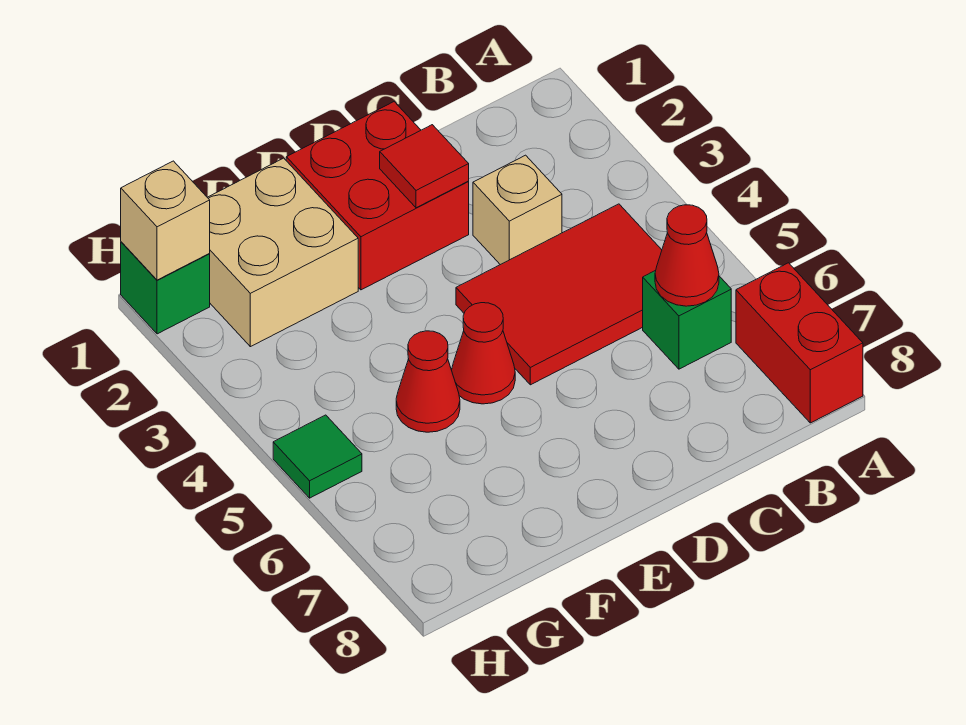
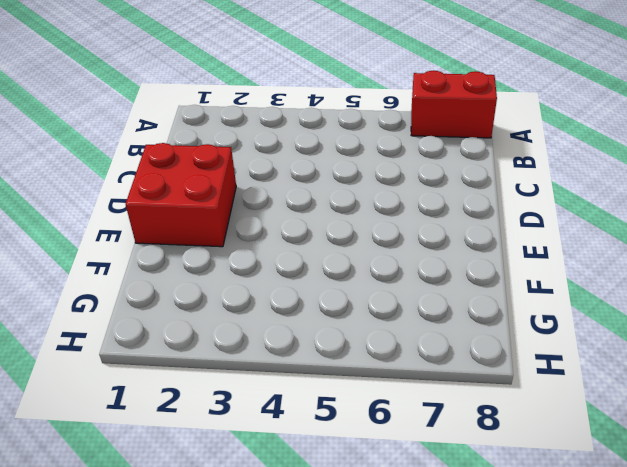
none -> red tile B4:D5 level 1
none -> green brick B6 level 1
none -> tan brick C3 level 1

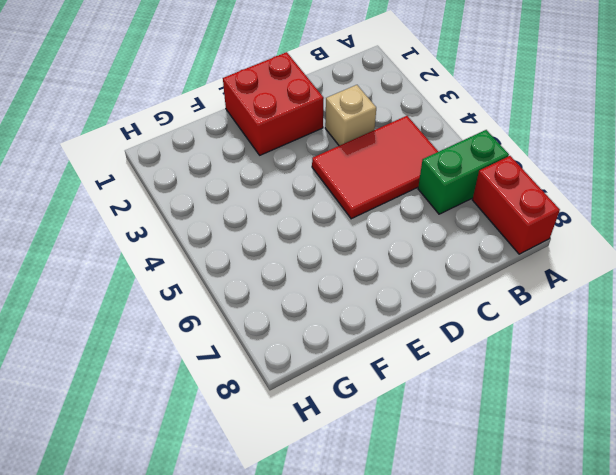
green brick A6:B6 level 1 -> green brick B6 level 1
none -> red cone E5 level 1
none -> tan brick F1:G2 level 1
none -> red cone F5 level 1

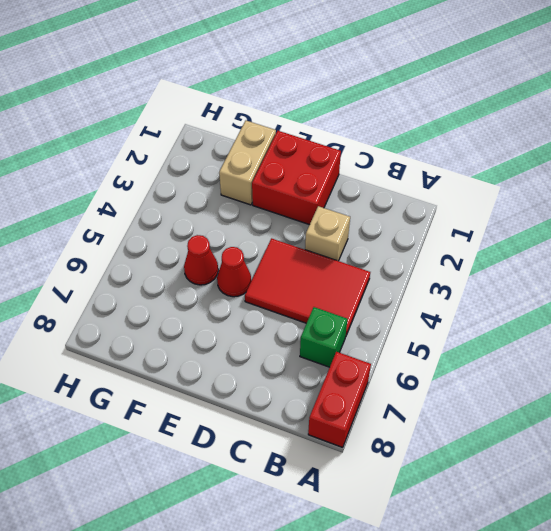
tan brick F1:F2 level 1 -> tan brick F1:G2 level 1
none -> green brick H1 level 1
none -> green tile H5 level 1
none -> red cone B6 level 2

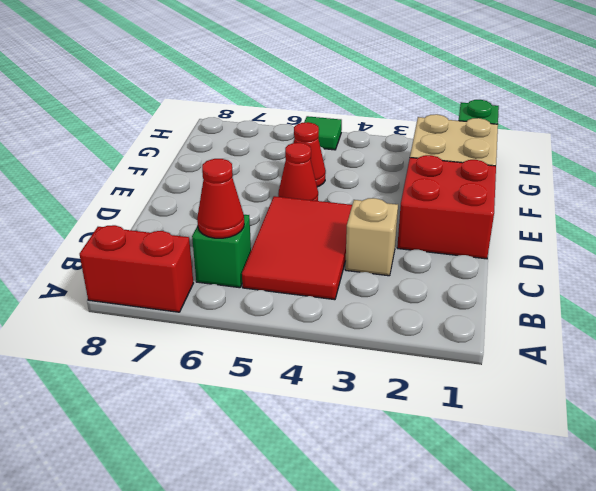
none -> red tile D2 level 2
none -> tan brick H1 level 2

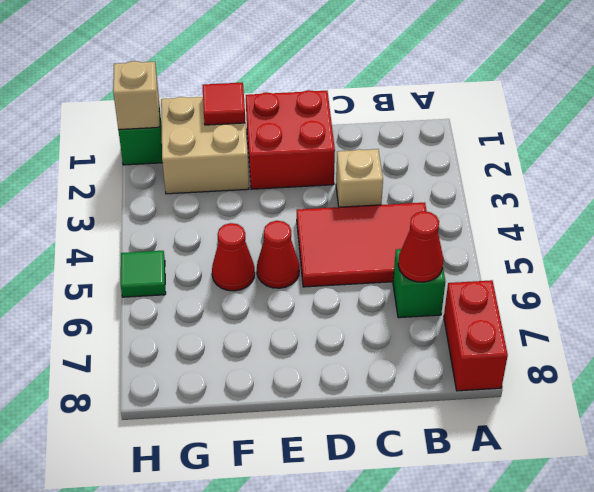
red tile F1 level 2 -> red tile D2 level 2

